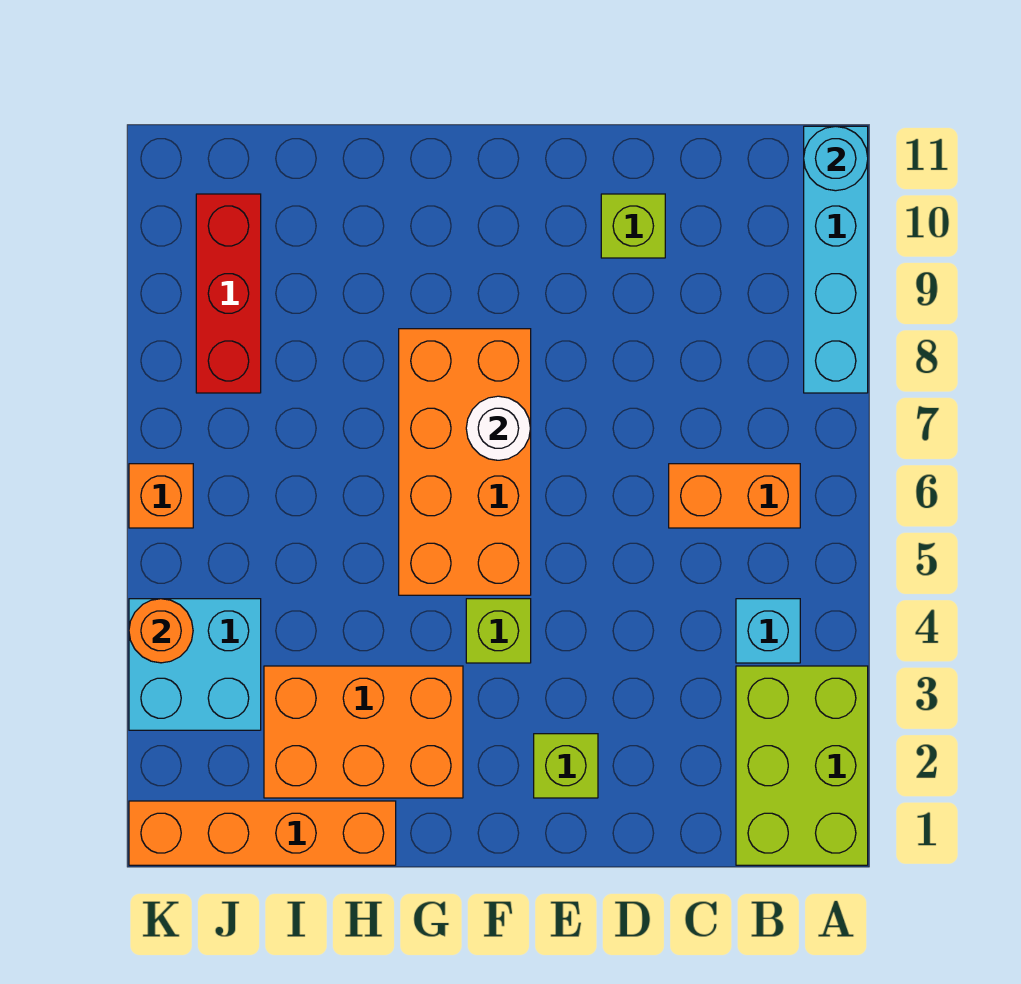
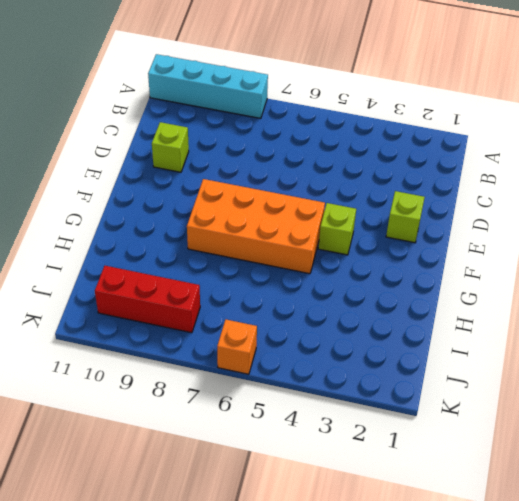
none -> lime brick A1:B3 level 1
none -> cyan brick B4 level 1
none -> orange brick B6:C6 level 1

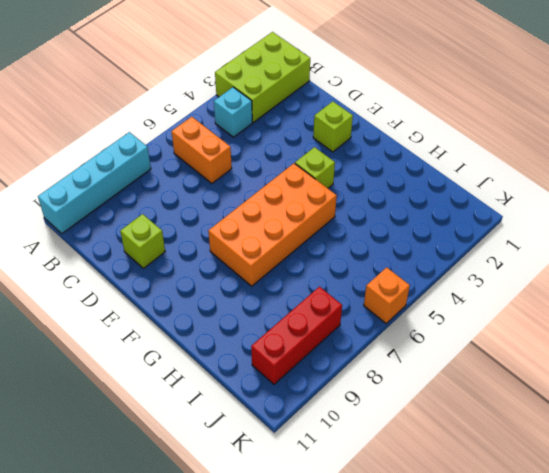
none -> orange brick G2:I3 level 1
none -> orange brick H1:K1 level 1
none -> cyan brick J3:K4 level 1

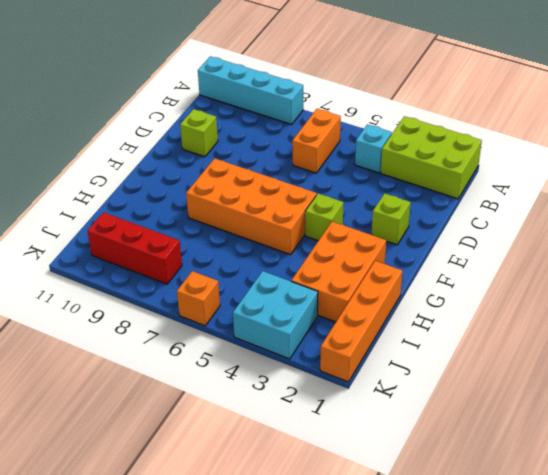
none -> cyan round brick A11 level 2
none -> white round brick F7 level 2
none -> orange round brick K4 level 2

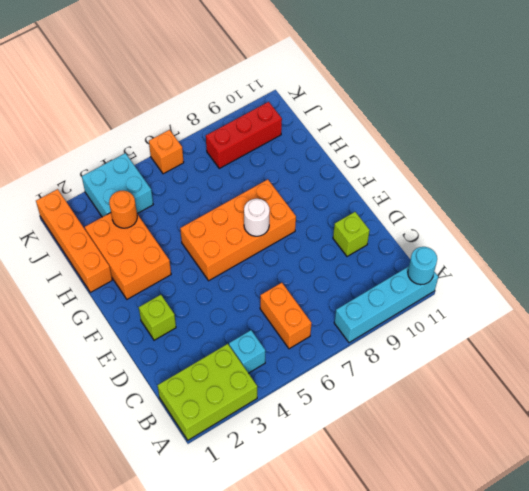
orange round brick I3 level 2 -> orange round brick K4 level 2
none -> lime brick F4 level 1

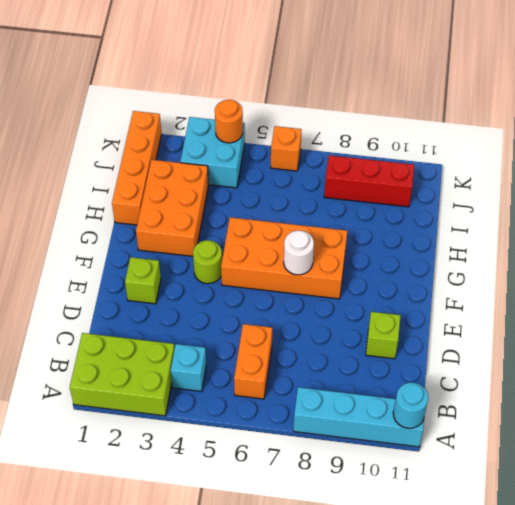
lime round brick F4 level 1 -> lime brick F4 level 1

